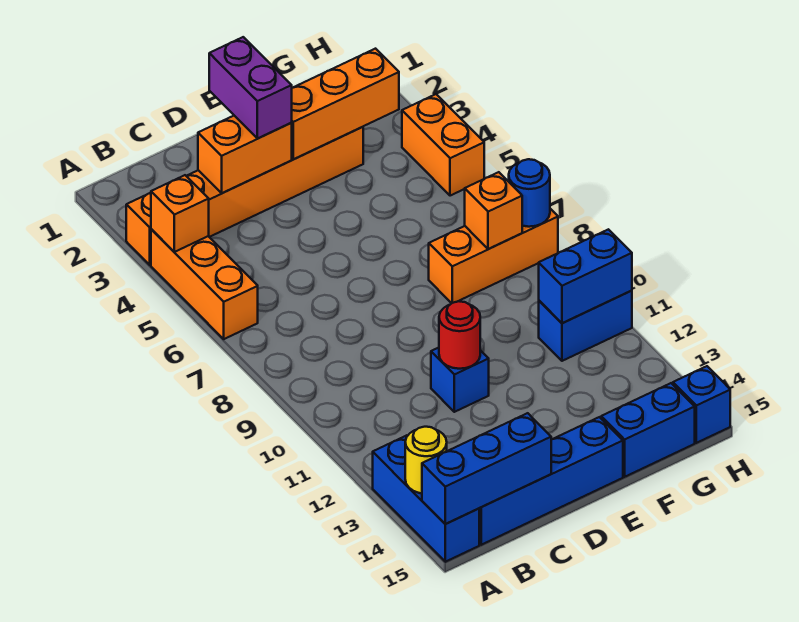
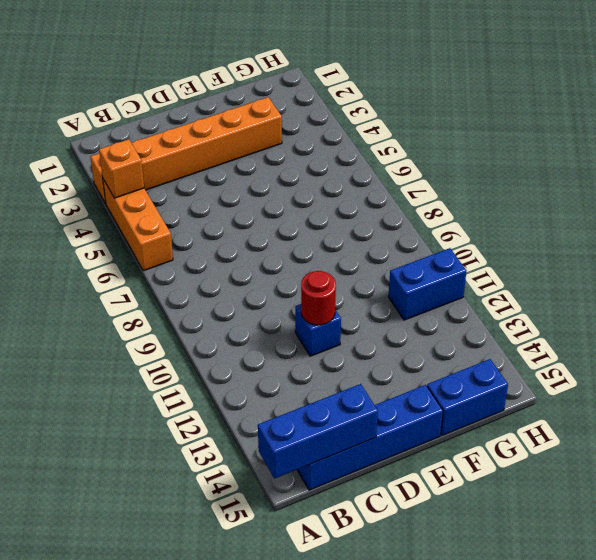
none -> blue brick A13:A15 level 1
none -> orange brick F8:H8 level 1
none -> orange brick H4:H5 level 1

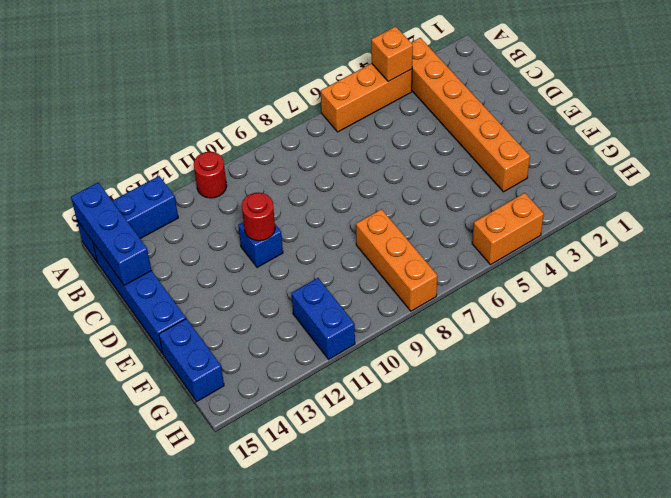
red round brick A11 level 1 -> none
none -> blue brick H15 level 1
none -> yellow round brick A14 level 2
none -> orange brick C3:D3 level 2

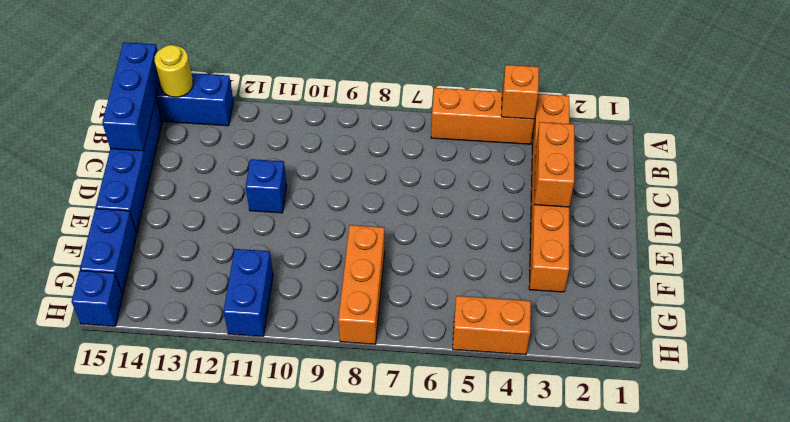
none -> red round brick D11 level 2
none -> orange brick E3:G3 level 2
none -> orange brick G8 level 2

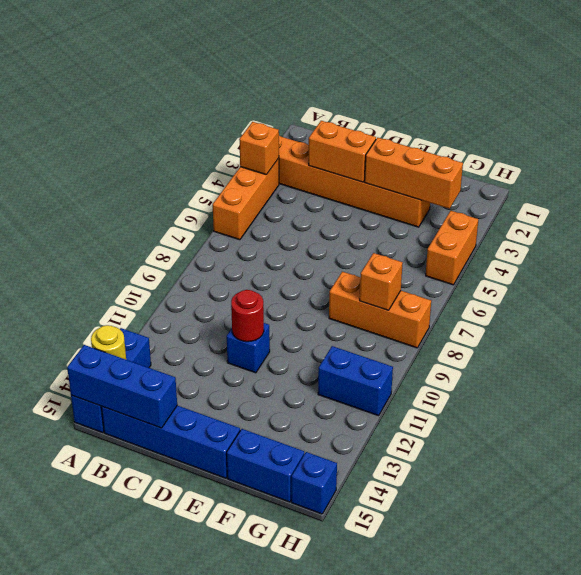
none -> blue brick G11:H11 level 2
none -> blue round brick H8 level 2
none -> purple brick D2:D3 level 3

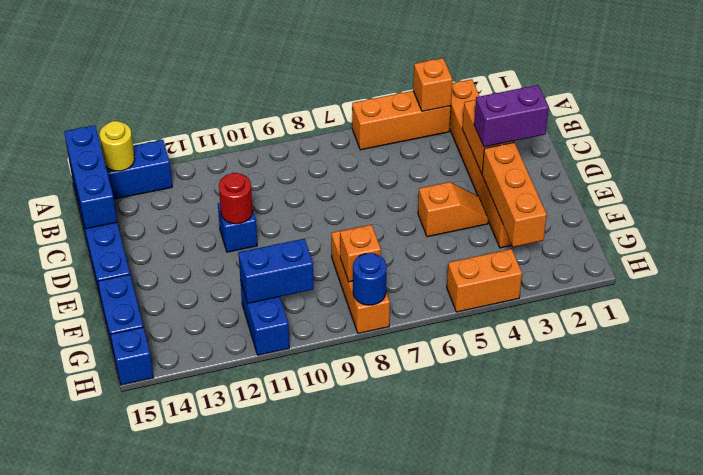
orange slope E4:E5 level 1 top 5 -> none
blue brick G10:G11 level 2 -> blue brick G11:H11 level 2

